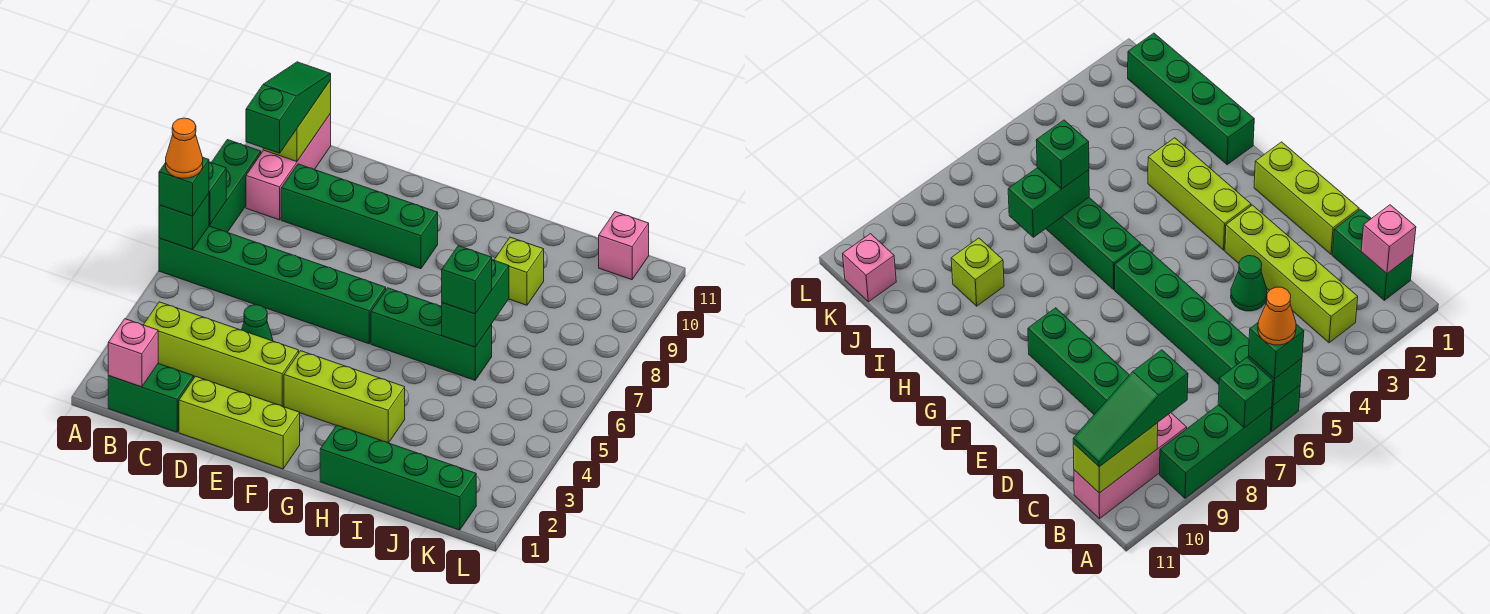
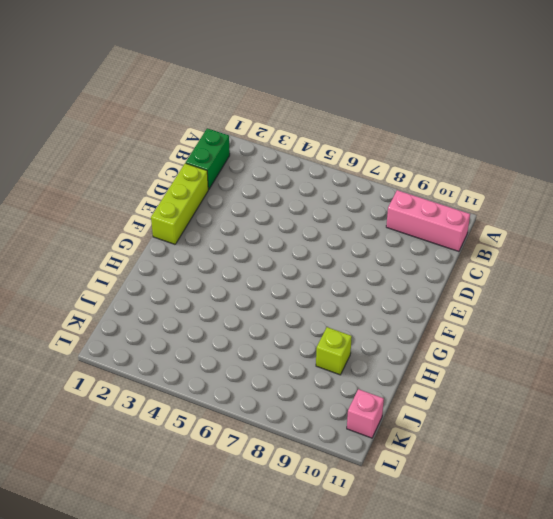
none -> green brick A6:F6 level 1
none -> green brick A7:A9 level 1
none -> lime brick B3:E3 level 1

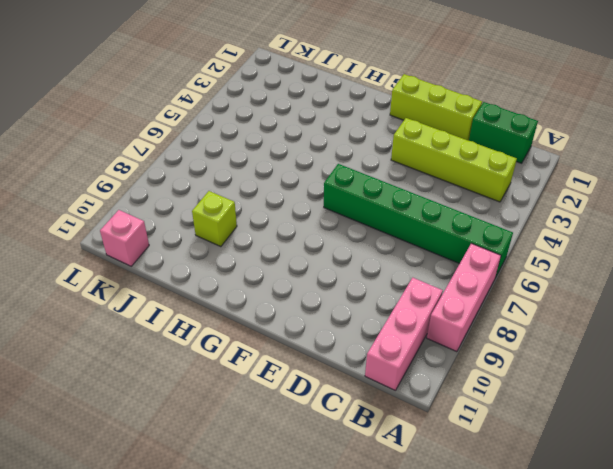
pink brick A7:A9 level 1 -> green brick A7:A9 level 1
none -> green brick C9:F9 level 1
none -> green cone D4 level 1
none -> lime brick F3:H3 level 1

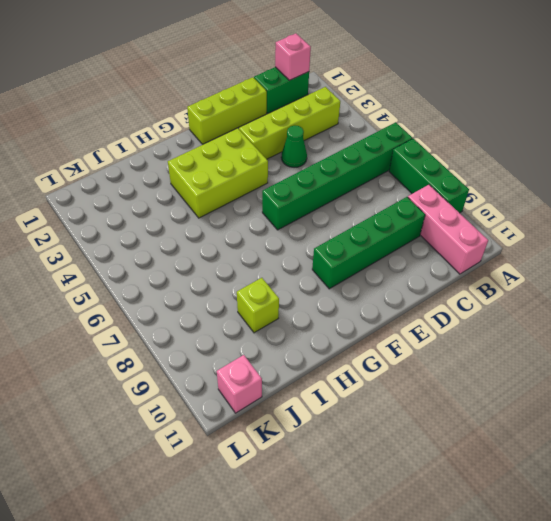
lime brick F3:H4 level 1 -> lime brick F3:H3 level 1
none -> green brick G6:I6 level 1
none -> green brick H1:K1 level 1
none -> green brick A6 level 2

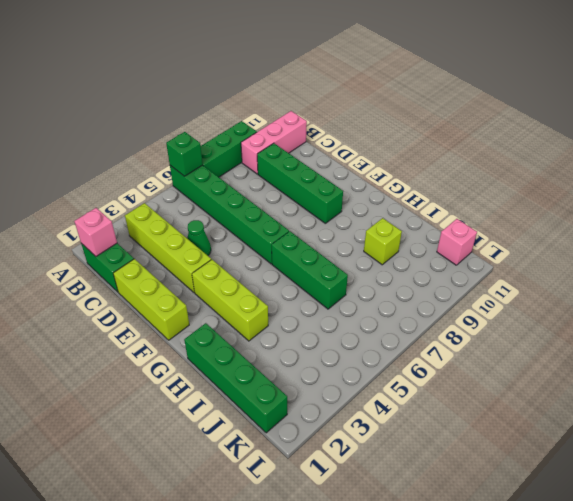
none -> green brick A7 level 2
none -> lime brick B10:B11 level 2
none -> green brick I6:I7 level 2

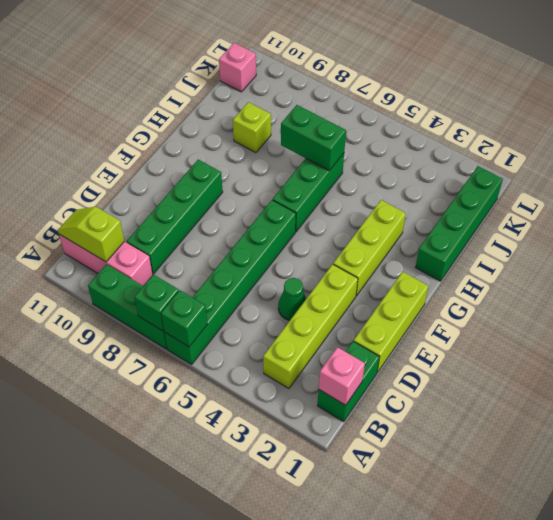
lime slope B10:B11 level 2 top 10 -> lime brick B10:B11 level 2
none -> green brick A6 level 3
none -> green slope B9:B11 level 3 top 9
none -> green brick I6 level 3

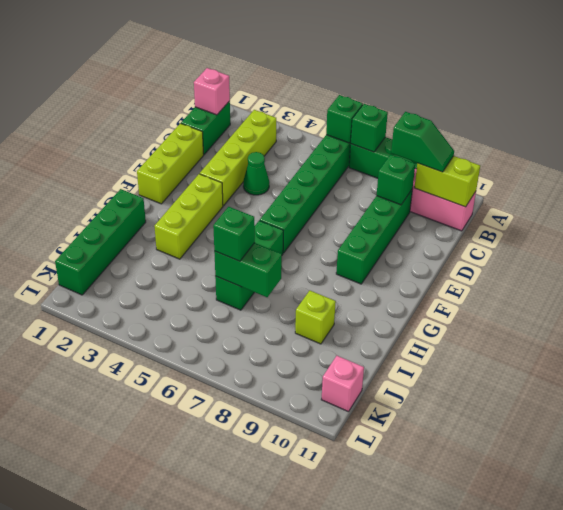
green slope B9:B10 level 3 top 9 -> green slope B9:B11 level 3 top 9
green brick C9 level 2 -> green brick A6 level 3
none -> orange cone A6 level 4

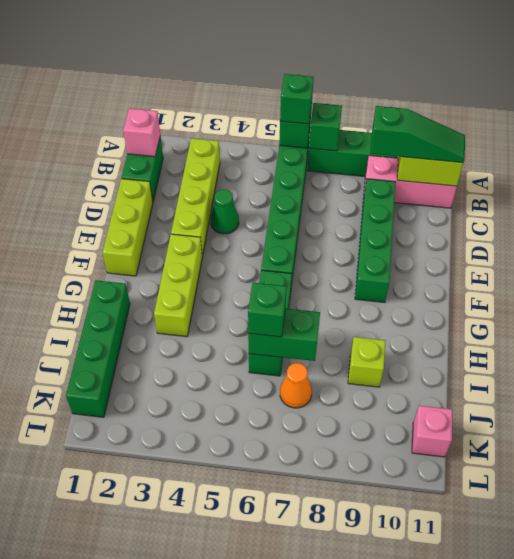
orange cone J7 level 1 -> orange cone A6 level 4

